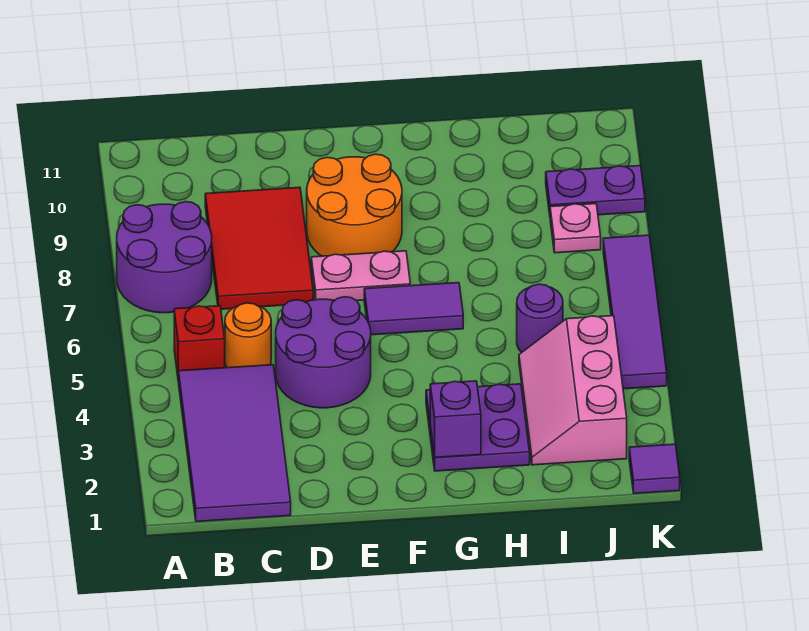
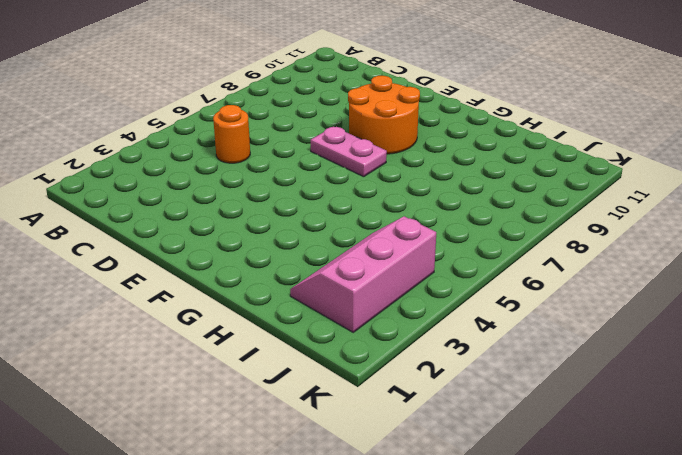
none -> purple round brick A7:B8 level 1
none -> purple tile B1:C4 level 1
none -> red brick B5 level 1

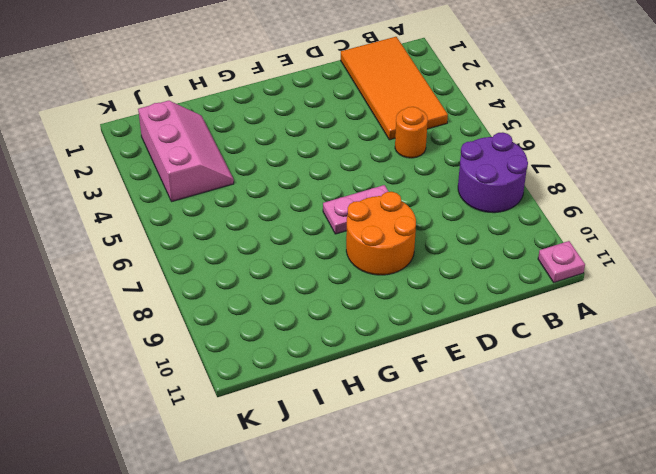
pink plate A11 level 1 -> pink plate J8 level 1
orange tile B1:C4 level 1 -> purple tile B1:C4 level 1
none -> red brick B5 level 1
none -> red tile C7:D9 level 1
none -> purple round brick D4:E5 level 1

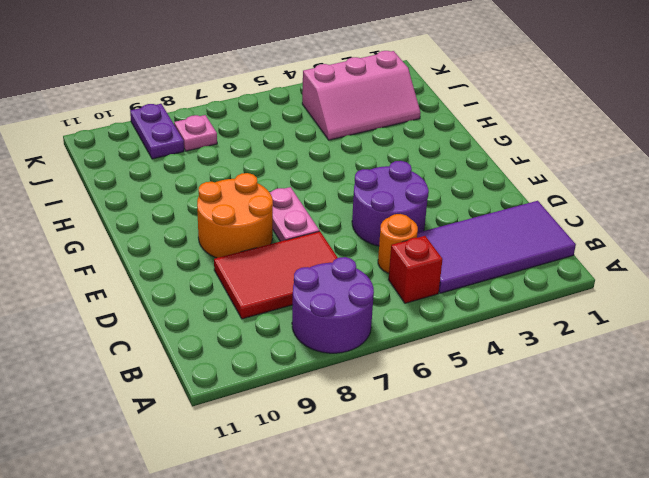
none -> purple tile F6:G6 level 1
none -> purple plate G2:H3 level 1
none -> purple round brick I5 level 1

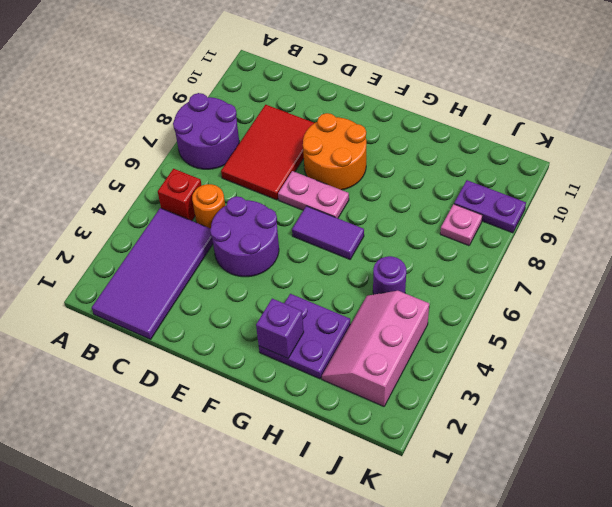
none -> purple tile K1 level 1
none -> purple tile K4:K7 level 1

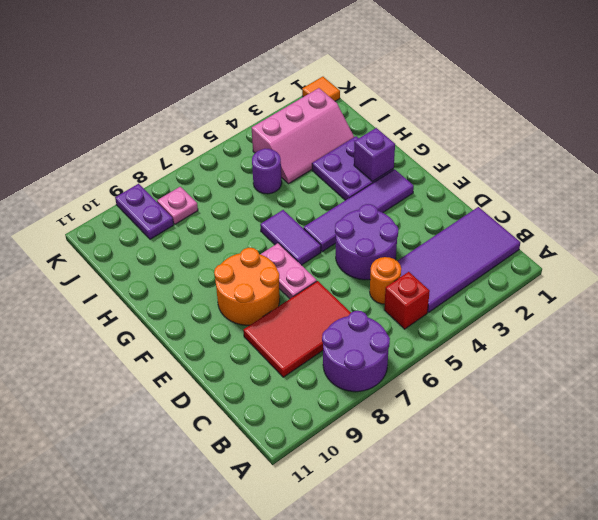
purple tile F2:F5 level 1 -> purple tile K4:K7 level 1
orange tile K1 level 1 -> purple tile K1 level 1

